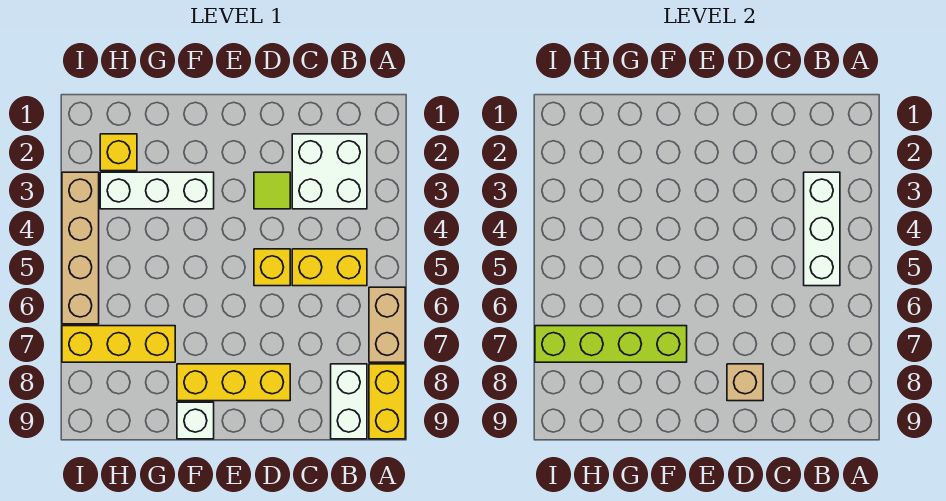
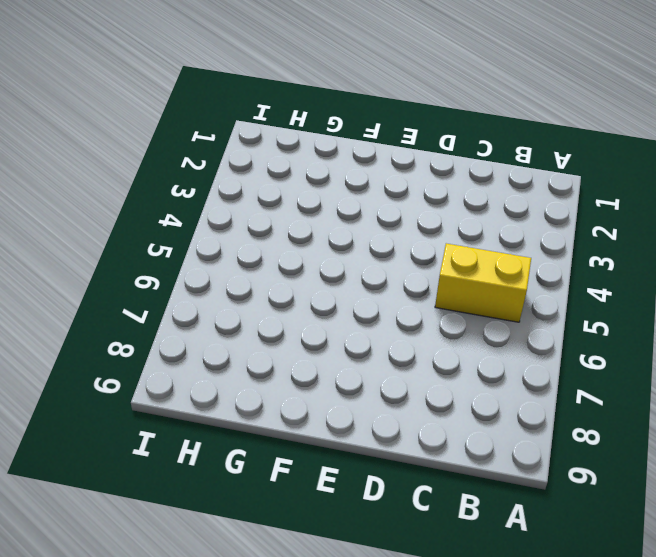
none -> tan brick A6:A7 level 1
none -> yellow brick A8:A9 level 1
none -> white brick B2:C3 level 1

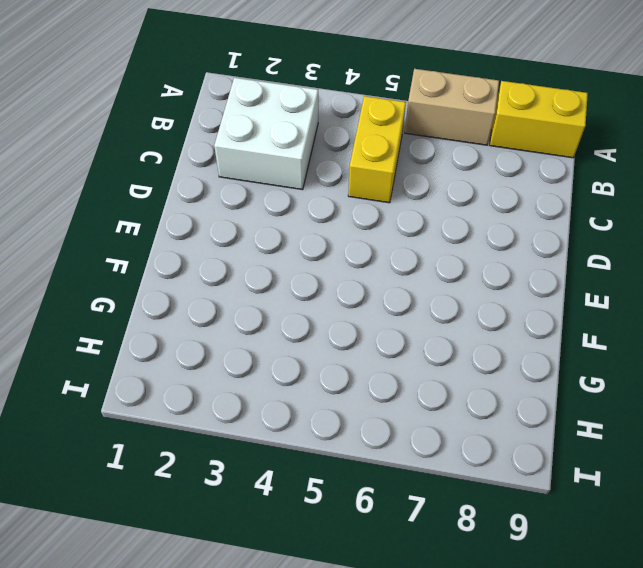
none -> white brick B8:B9 level 1
none -> lime tile D3 level 1
none -> yellow brick D5 level 1

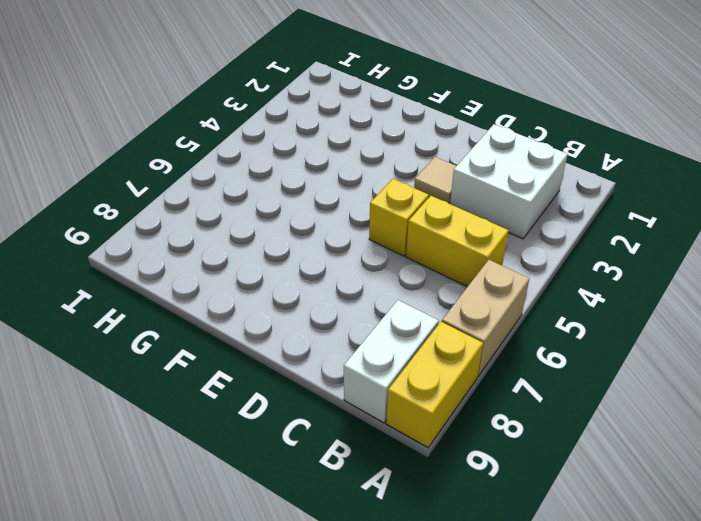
tan tile D3 level 1 -> lime tile D3 level 1
none -> yellow brick D8:F8 level 1
none -> white brick F3:H3 level 1
none -> white brick F9 level 1

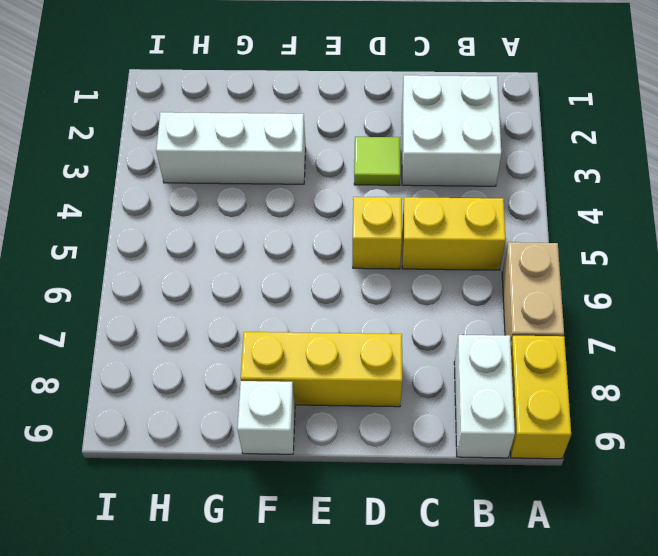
none -> yellow brick G7:I7 level 1
none -> yellow brick H2 level 1
none -> tan brick I3:I6 level 1

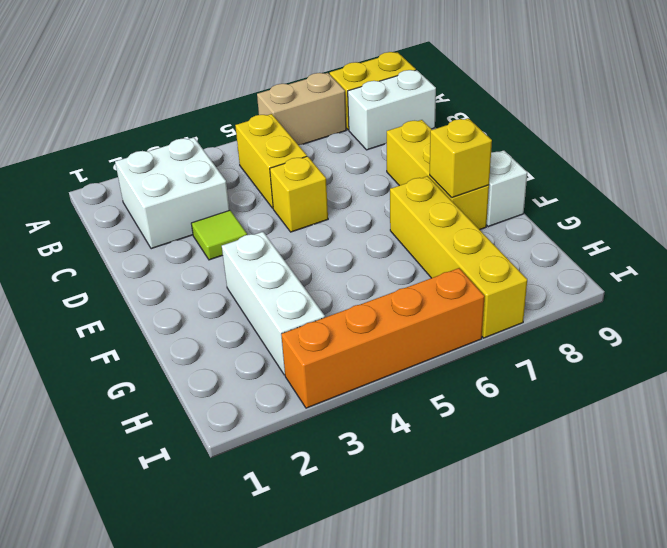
yellow brick F7:I7 level 1 -> yellow brick G7:I7 level 1
yellow brick F8 level 2 -> yellow brick H2 level 1
orange brick I3:I6 level 1 -> tan brick I3:I6 level 1
none -> white brick B3:B5 level 2
none -> tan brick D8 level 2
none -> lime brick F7:I7 level 2

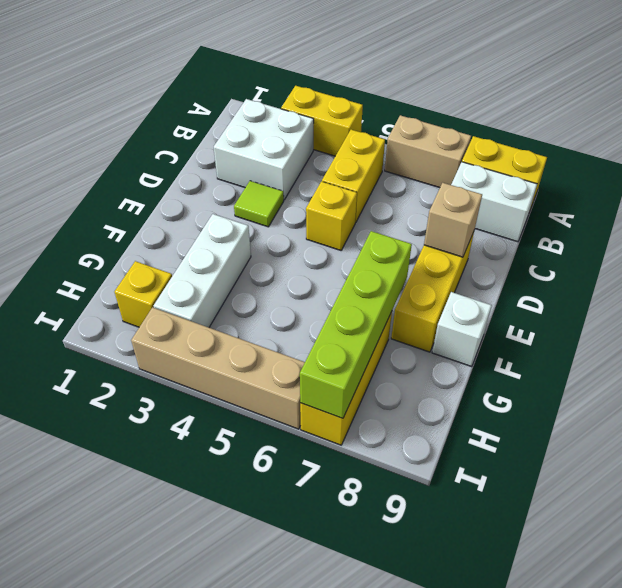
yellow brick A3:A4 level 1 -> none
none -> white brick B3:B5 level 2

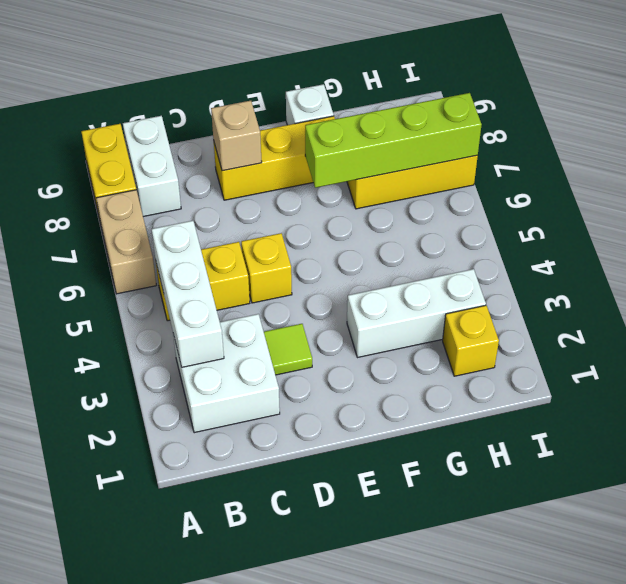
none -> tan brick I3:I6 level 1

